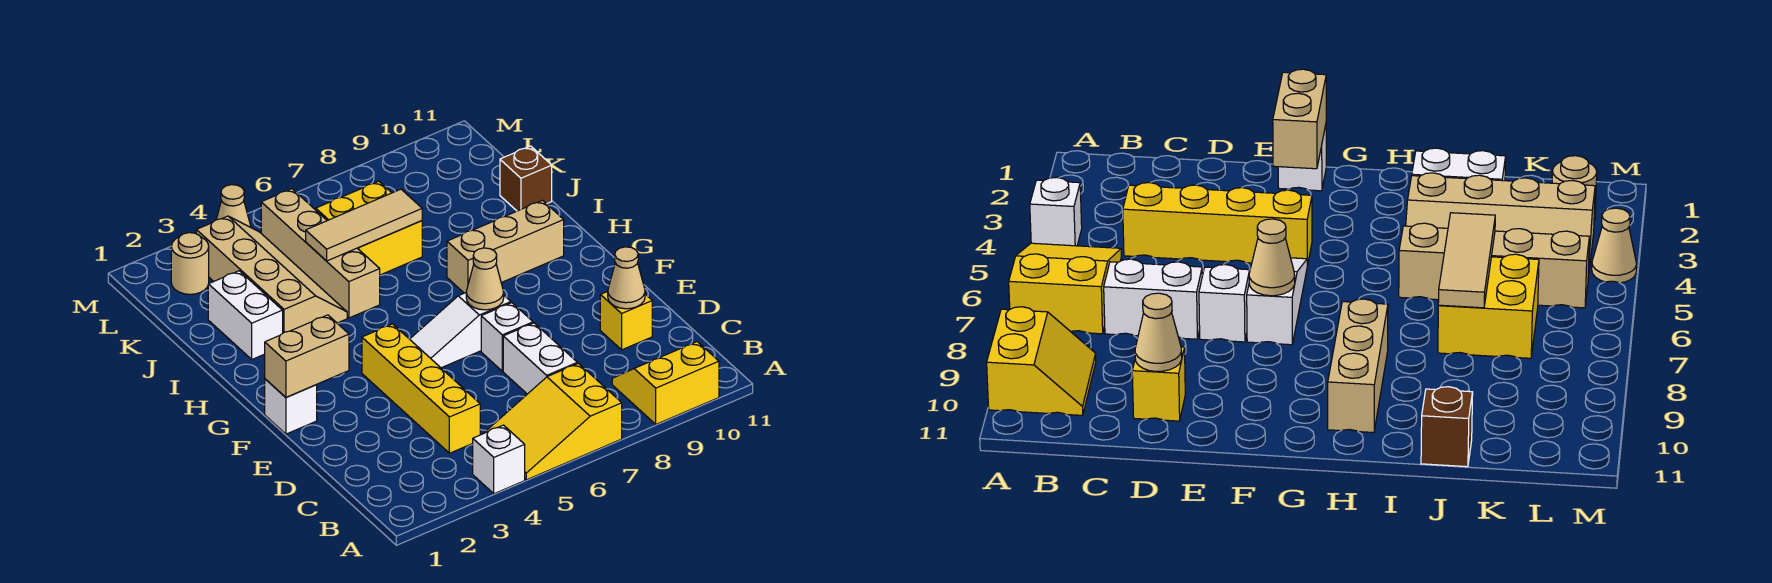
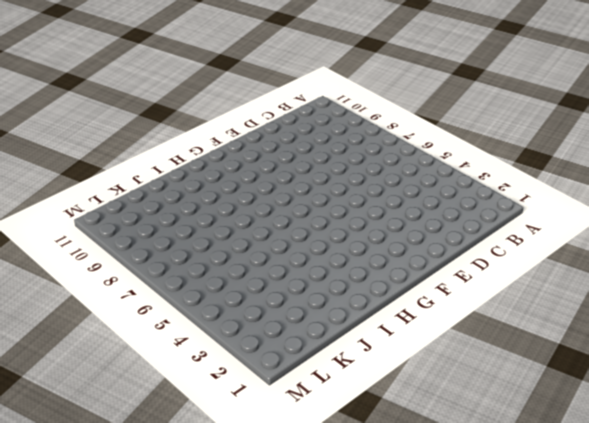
none -> white brick A4 level 1
none -> yellow slope A5:B7 level 1 top 7
none -> yellow slope A9:B10 level 1 top A

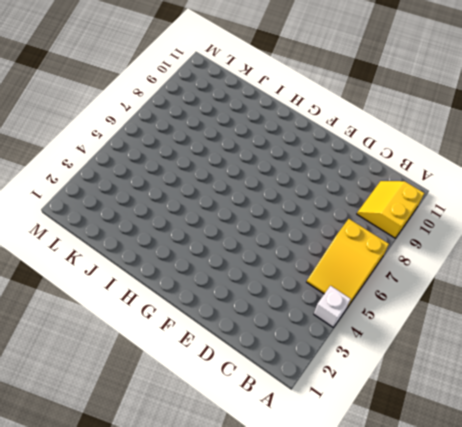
none -> yellow brick C4:F4 level 1
none -> white brick C7:D7 level 1
none -> yellow brick D10 level 1

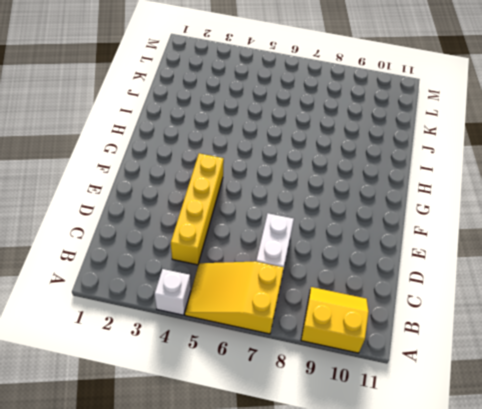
none -> yellow brick D10 level 1
none -> white brick E7 level 1
none -> white brick F1 level 1

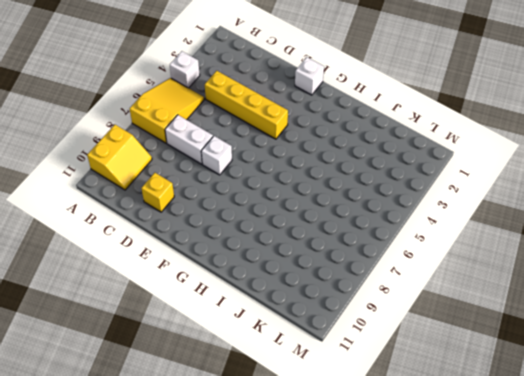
none -> white slope F5:F7 level 1 top 7
none -> tan brick H8:H10 level 1
none -> white brick I2:J2 level 1

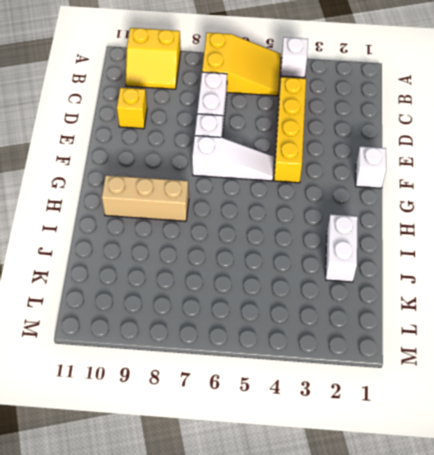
none -> tan slope I3:L4 level 1 top 3
none -> tan brick I5:L5 level 1
none -> yellow brick J6:K7 level 1

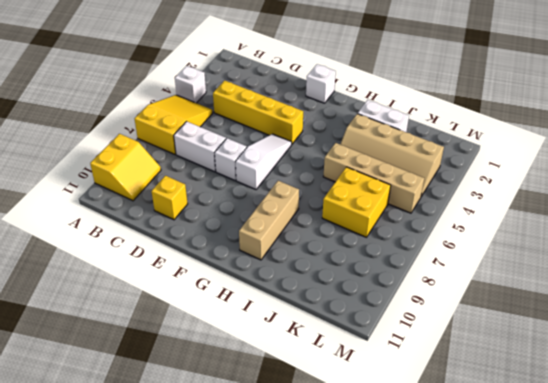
none -> brown brick J11 level 1
none -> tan round brick L2 level 1
none -> tan cone M4 level 1

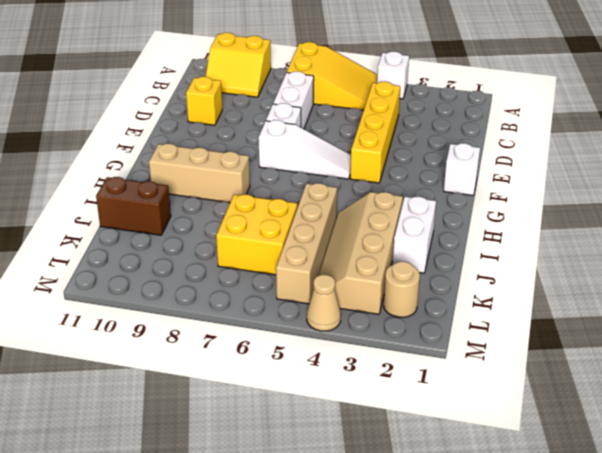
brown brick J10:J11 level 1 -> brown brick J11 level 1
none -> tan cone D10 level 2
none -> tan brick F1:F2 level 2
none -> tan cone F7 level 2

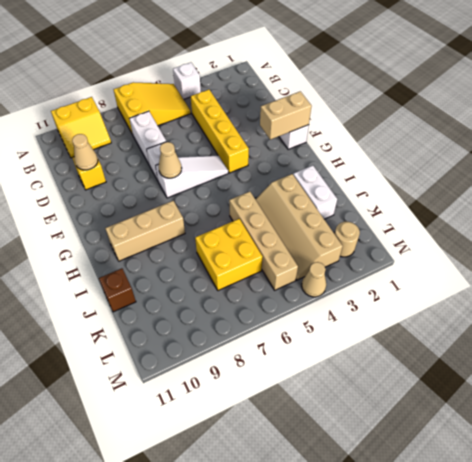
none -> tan tile J5:J7 level 2

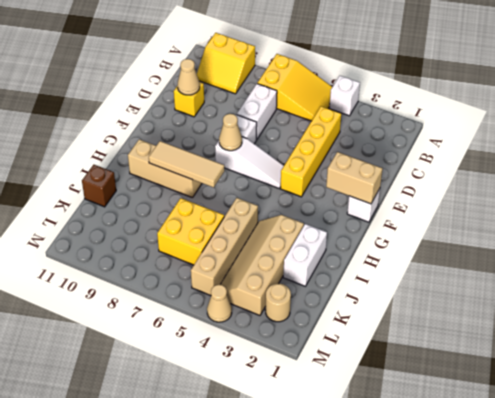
tan tile H7:H9 level 2 -> tan tile J5:J7 level 2

